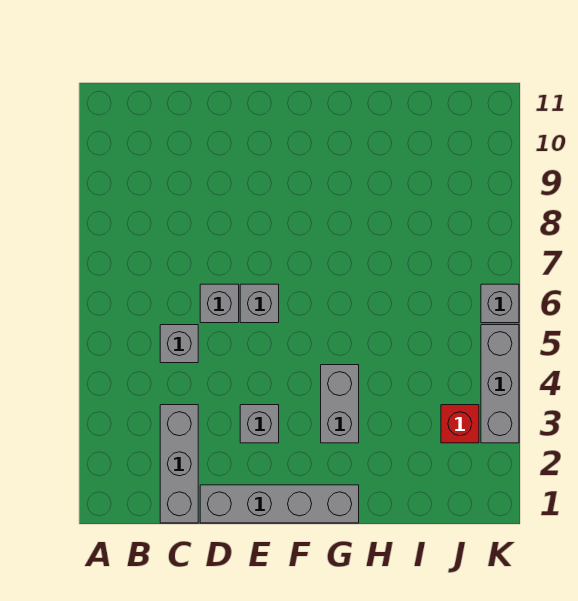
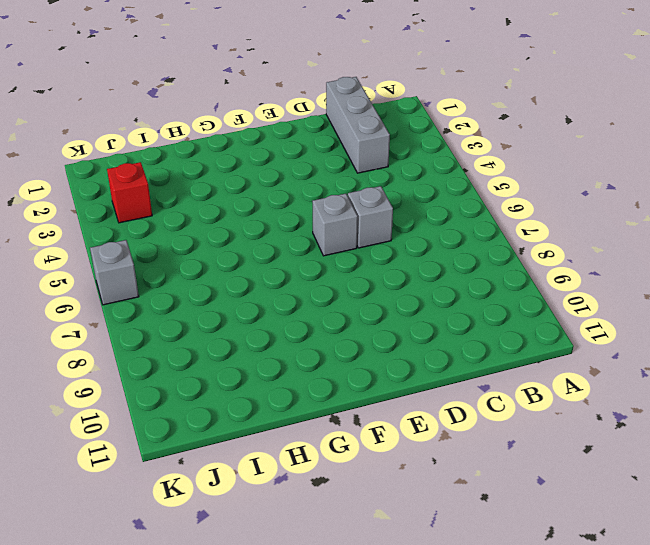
none -> grey brick C5 level 1
none -> grey brick D1:G1 level 1

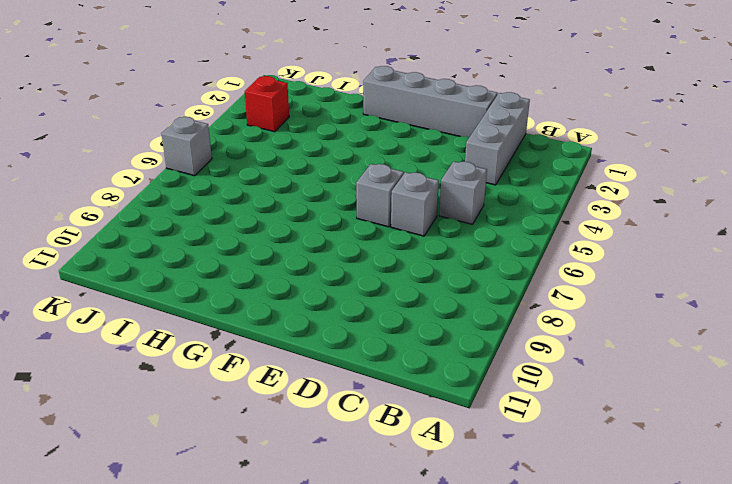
none -> grey brick E3 level 1
none -> grey brick G3:G4 level 1

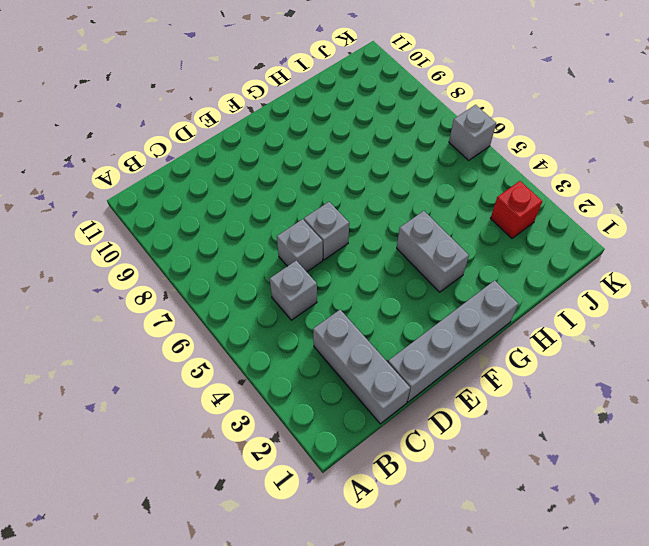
none -> grey brick E3 level 1
none -> grey brick K3:K5 level 1

